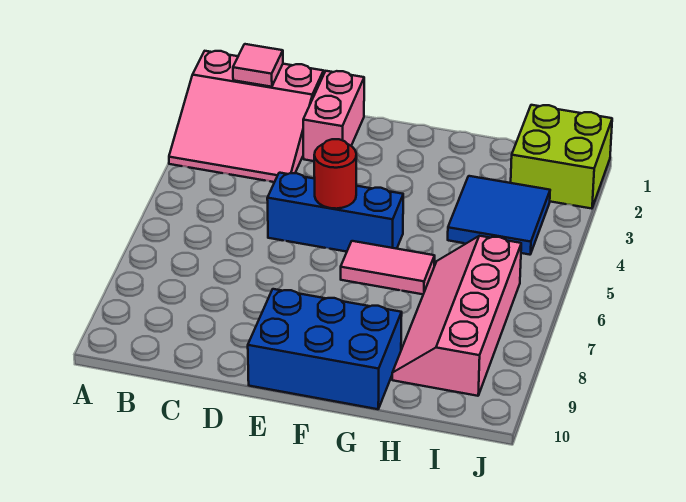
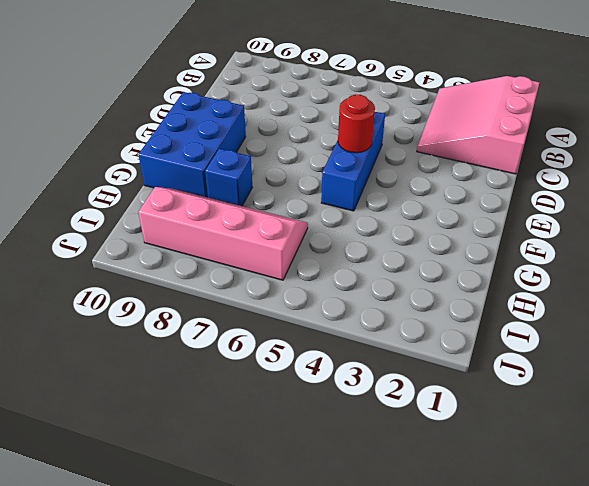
blue brick G8 level 1 -> none
none -> pink brick D1:D2 level 1
none -> pink tile F6:G6 level 1

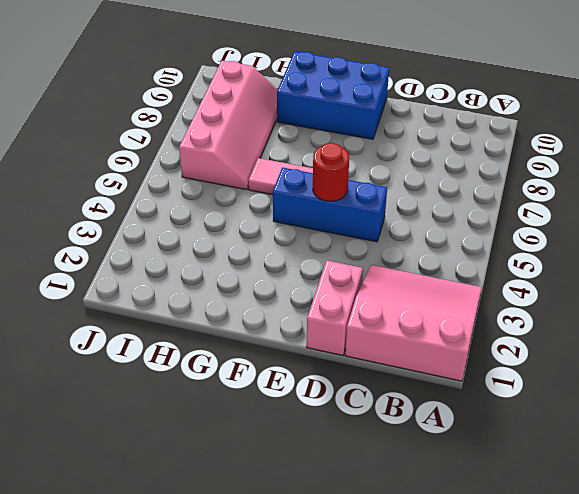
none -> blue tile H3:I4 level 1
none -> lime brick I1:J2 level 1

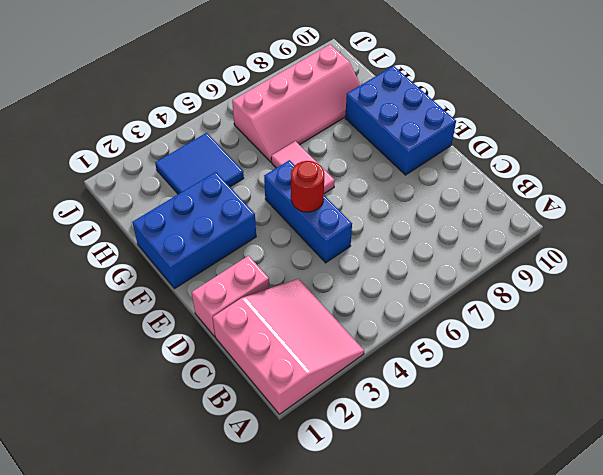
blue brick F1:G3 level 1 -> none
none -> lime brick I1:J2 level 1
none -> pink tile B1 level 2

